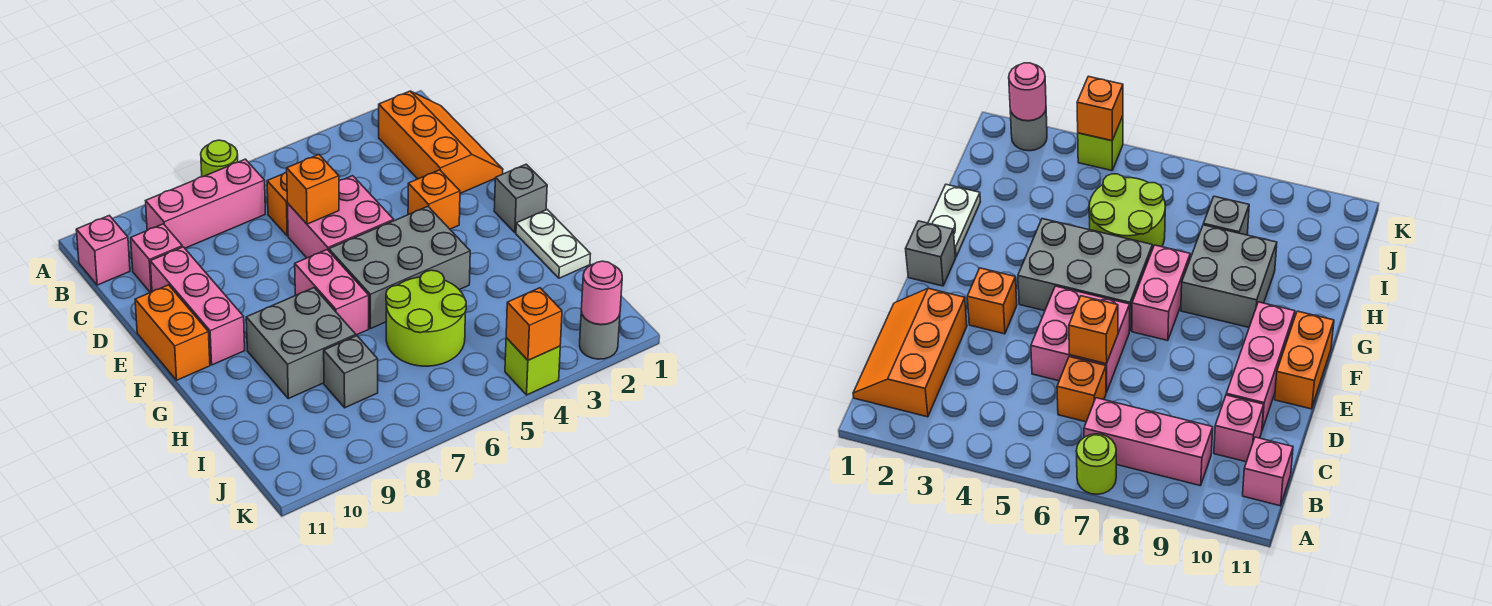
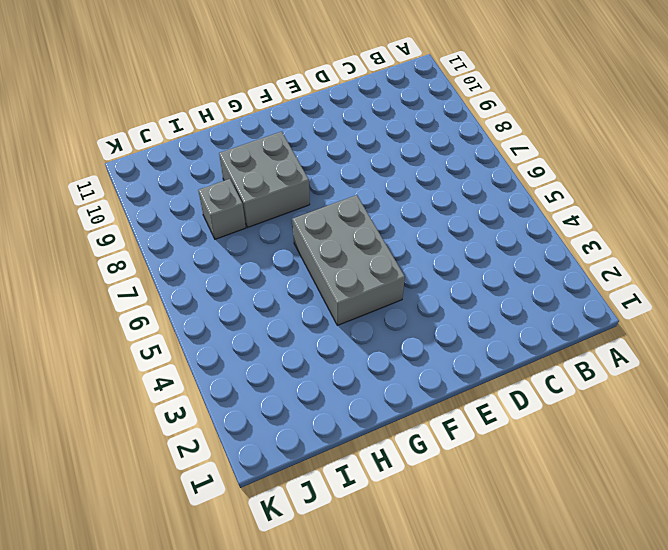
none -> lime round brick A7 level 1
none -> orange slope B1:D2 level 1 top 2
none -> pink brick B7:B9 level 1

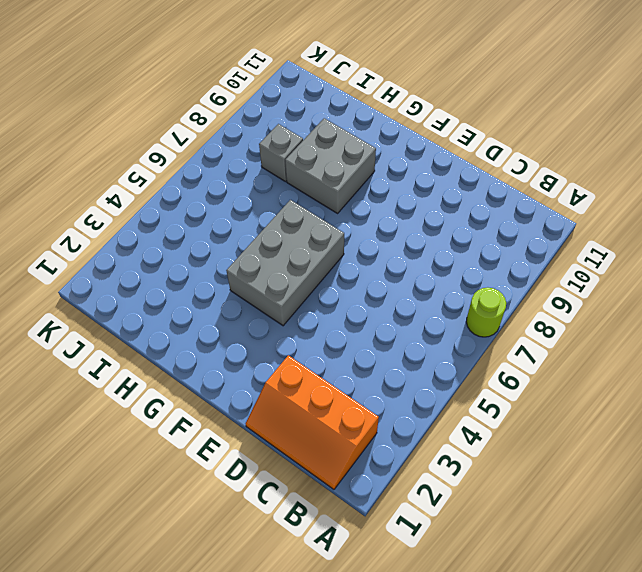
none -> pink brick B7:B9 level 1
none -> pink brick B11 level 1
none -> orange brick C6 level 1

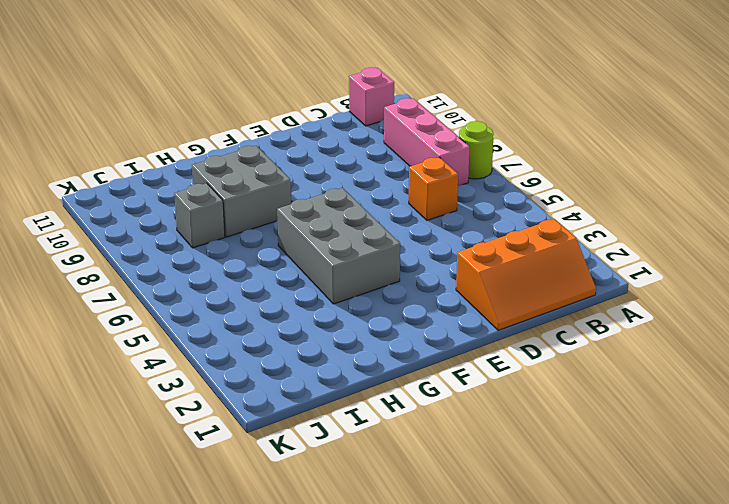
none -> pink brick C10 level 1
none -> pink brick D5:E6 level 1
none -> pink brick D10:F10 level 1

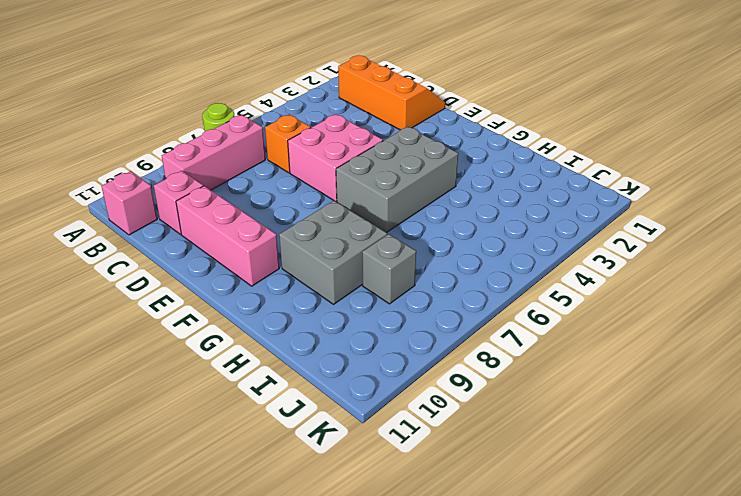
none -> orange brick E3 level 1
none -> orange brick E11:F11 level 1
none -> grey brick F1 level 1

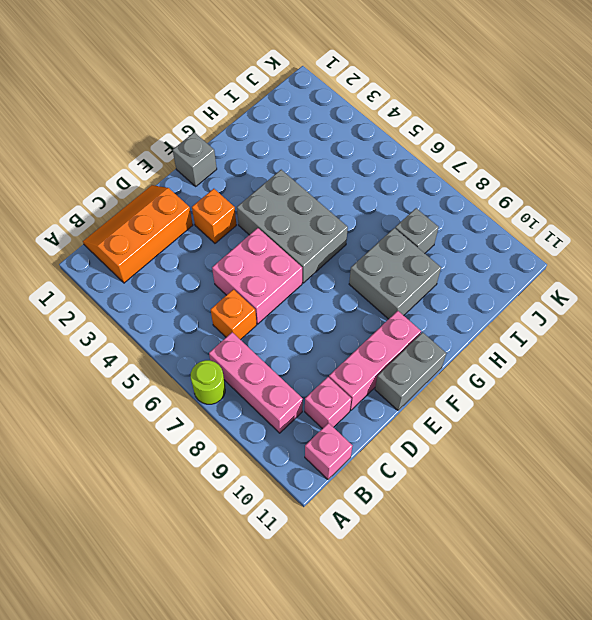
grey brick E11:F11 level 1 -> orange brick E11:F11 level 1
none -> pink brick F7:G7 level 1
none -> white plate G1:H1 level 1
none -> lime round brick H5:I6 level 1

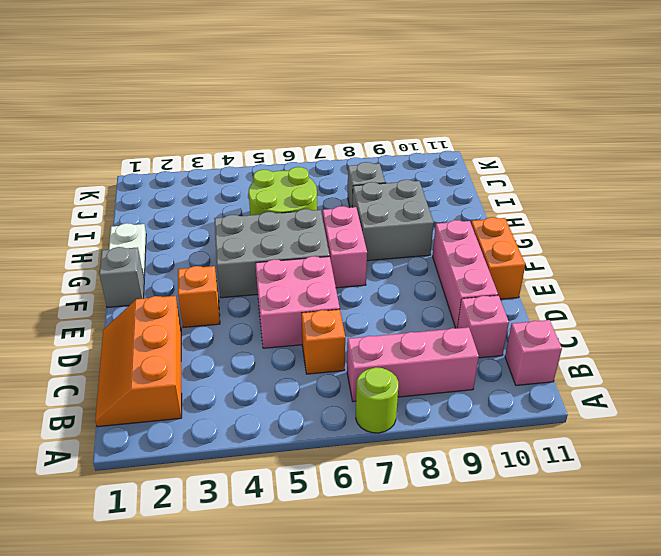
none -> grey round brick K2 level 1
none -> lime brick K4 level 1
none -> orange brick D6 level 2

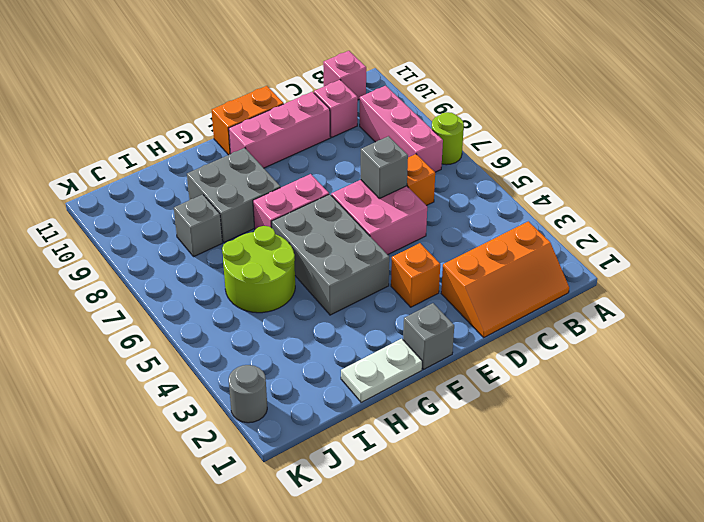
grey brick D6 level 2 -> orange brick D6 level 2
none -> lime brick K4 level 1
none -> pink round brick K2 level 2
none -> orange brick K4 level 2

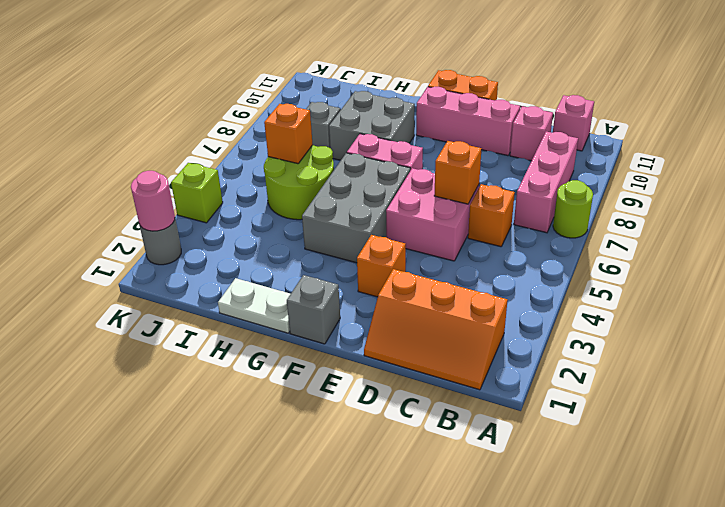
orange brick I6 level 2 -> orange brick K4 level 2

